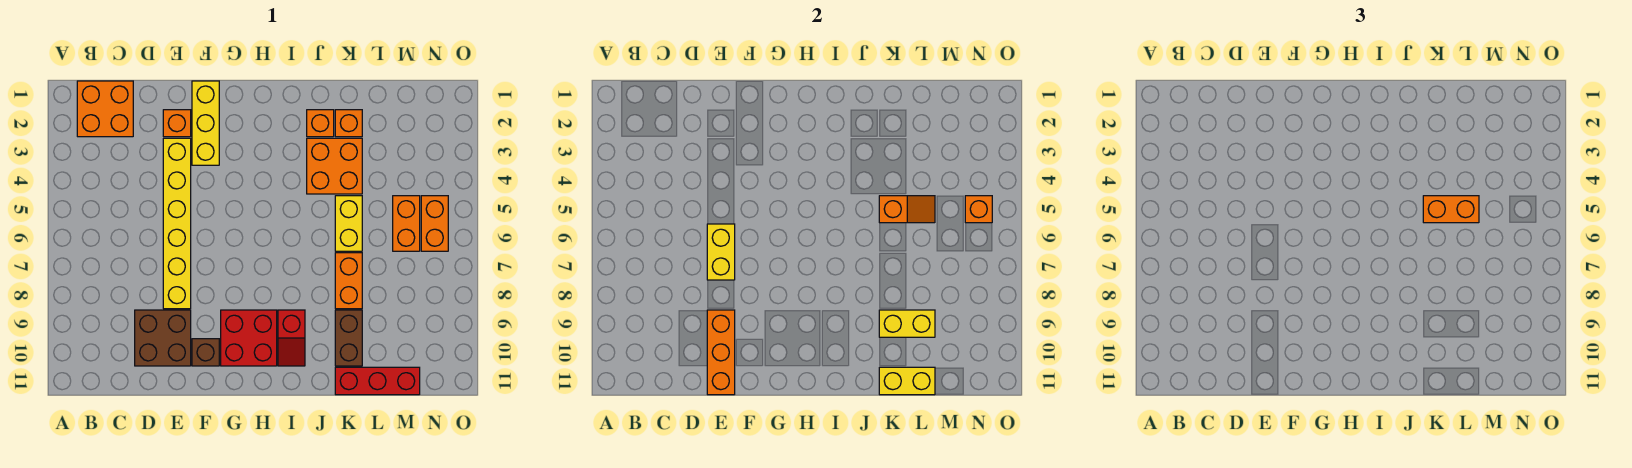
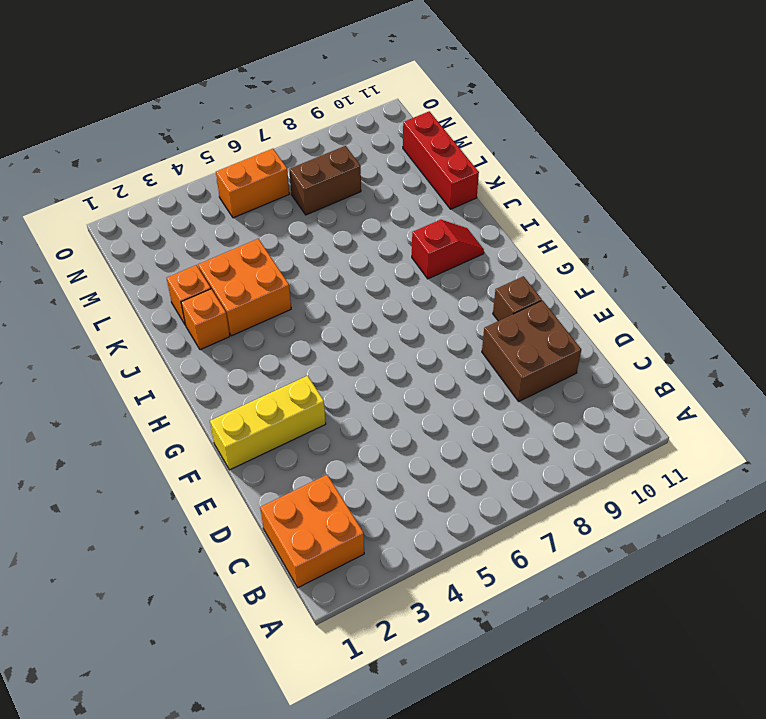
brown brick M7:M8 level 1 -> brown brick K9:K10 level 1
none -> orange brick E2 level 1
none -> yellow brick E3:E8 level 1
none -> red brick G9:H10 level 1

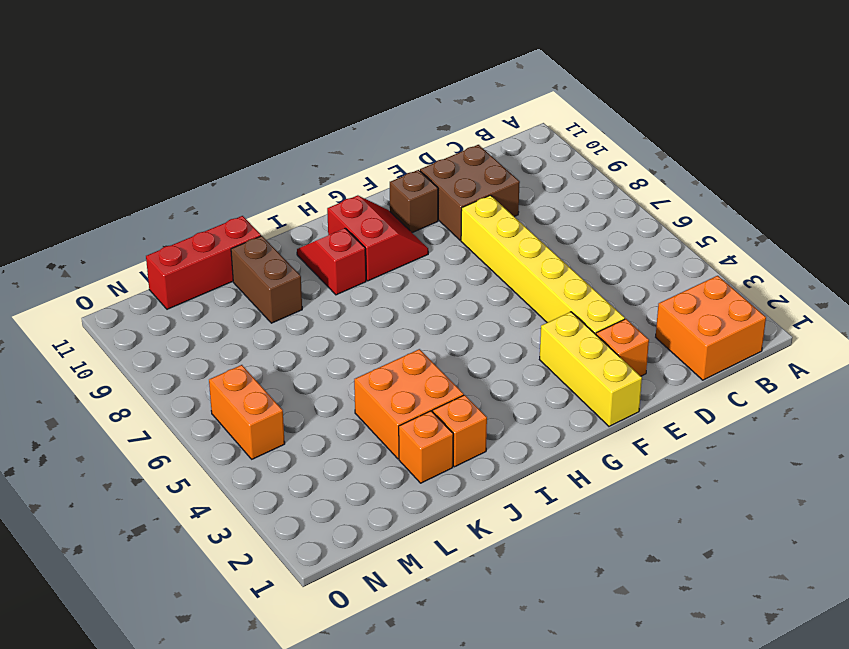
red slope G9:H10 level 1 top H -> red brick G9:H10 level 1
none -> yellow brick K5:K6 level 1
none -> orange brick K7:K8 level 1
none -> orange brick M5:M6 level 1

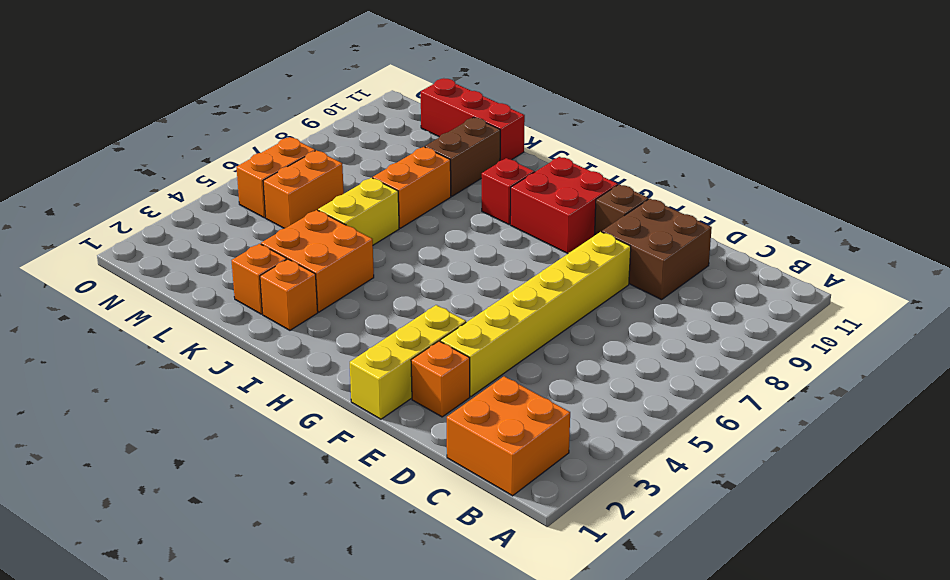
none -> yellow brick E6:E7 level 2
none -> orange brick E9:E11 level 2
none -> orange slope K5:L5 level 2 top K

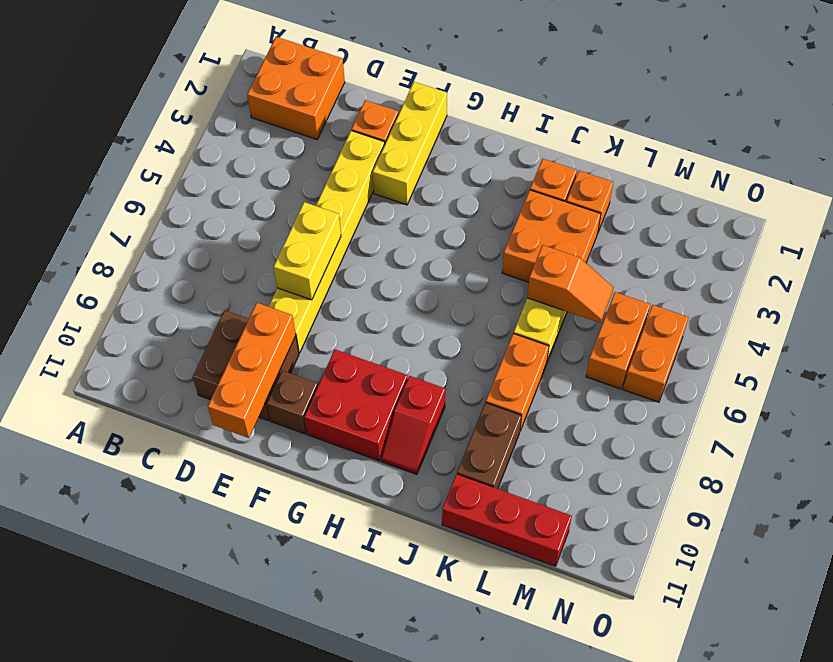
none -> yellow brick K9:L9 level 2
none -> yellow brick K11:L11 level 2
none -> orange brick N5 level 2

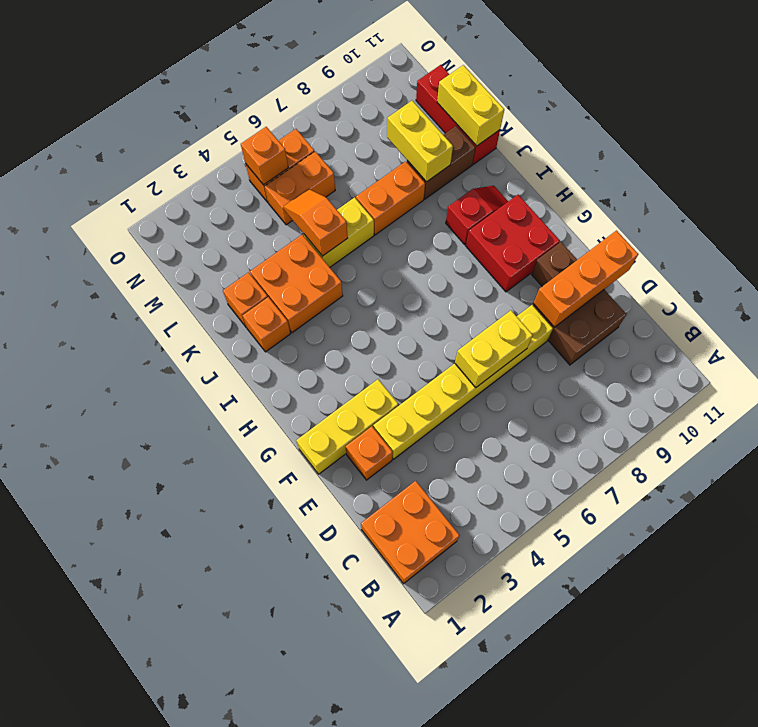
none -> orange brick K5:L5 level 3

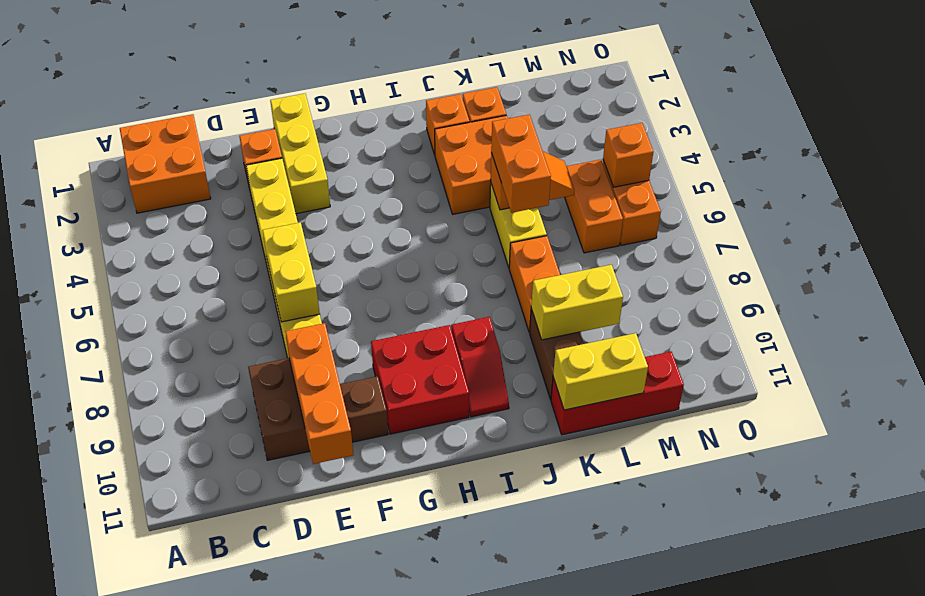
orange brick K5:K6 level 3 -> orange brick K5:L5 level 3

